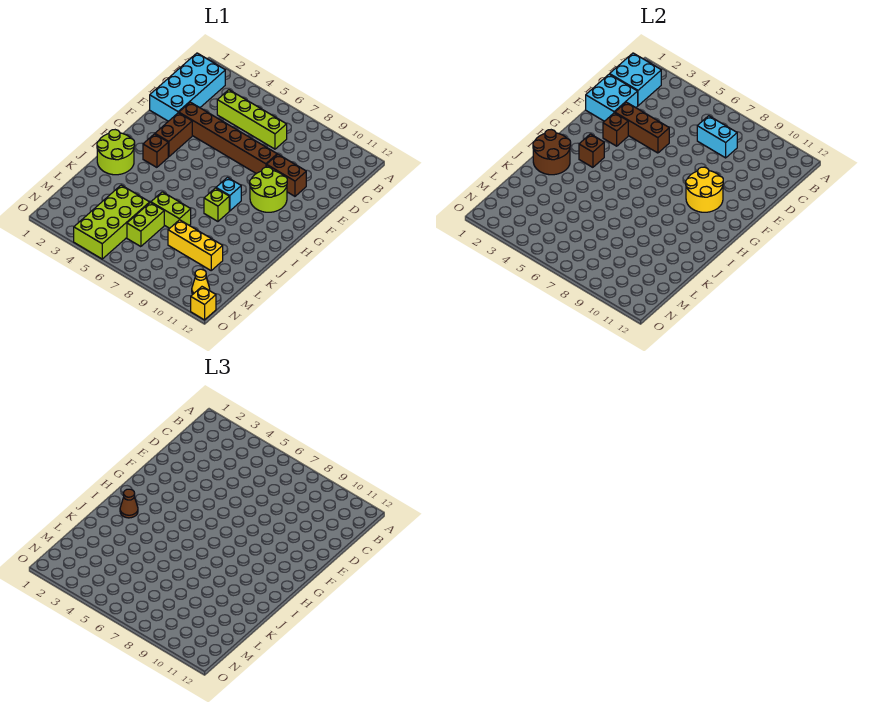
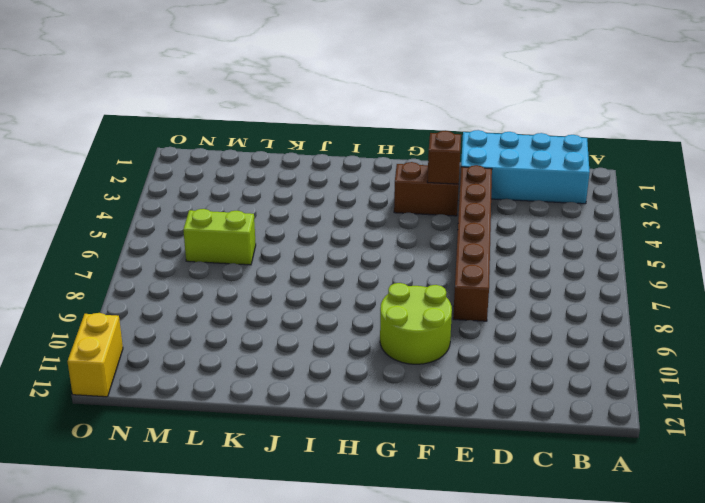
yellow brick O11:O12 level 1 -> yellow brick O12 level 1
none -> lime brick C4:C7 level 1
none -> brown brick E9:E10 level 1
none -> brown brick H3 level 1

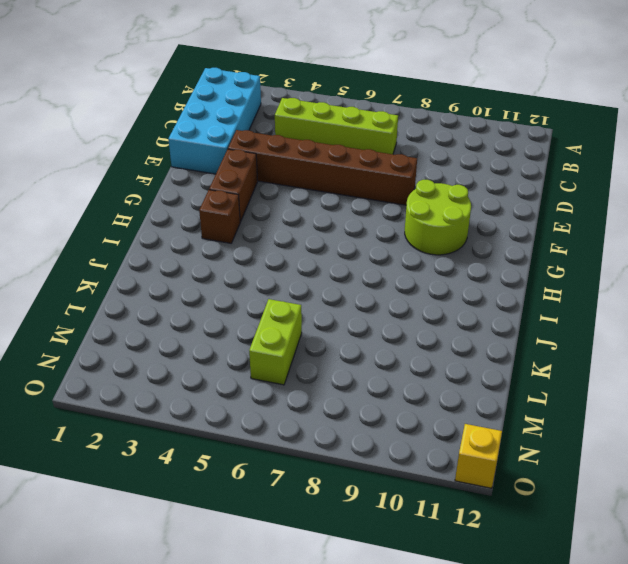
none -> brown brick E9:E10 level 1
none -> cyan brick H8 level 1
none -> lime round brick I1:J2 level 1

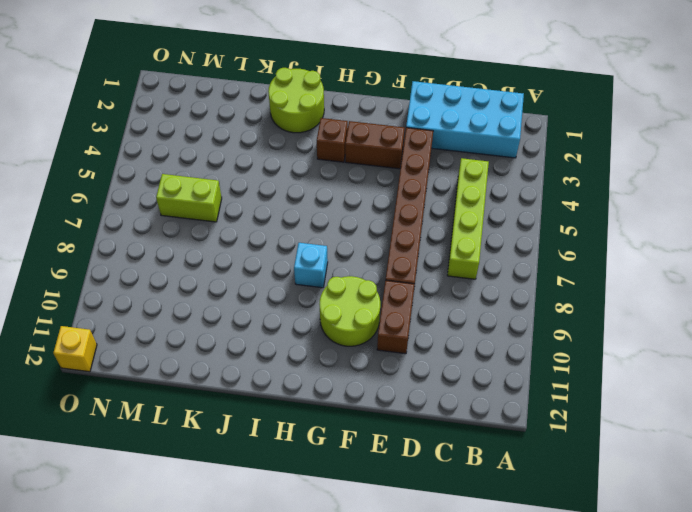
none -> lime brick I8 level 1
none -> lime brick K6:K7 level 1
none -> lime brick L4:O5 level 1

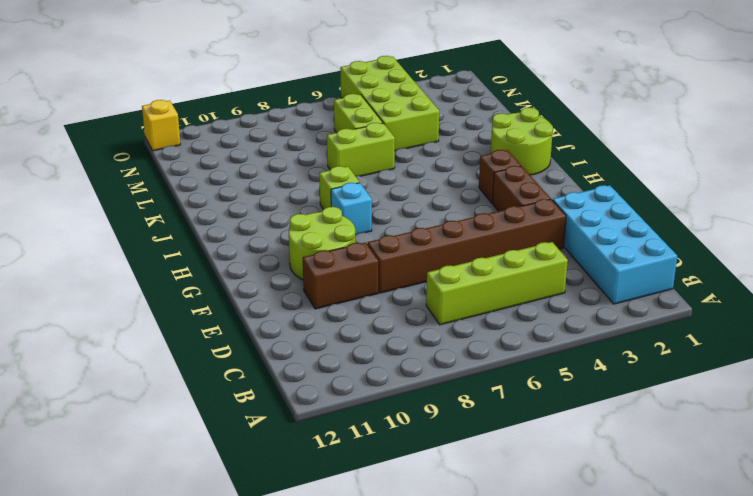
none -> yellow brick L8:L10 level 1
none -> yellow cone N11 level 1
none -> cyan brick B1:C2 level 2

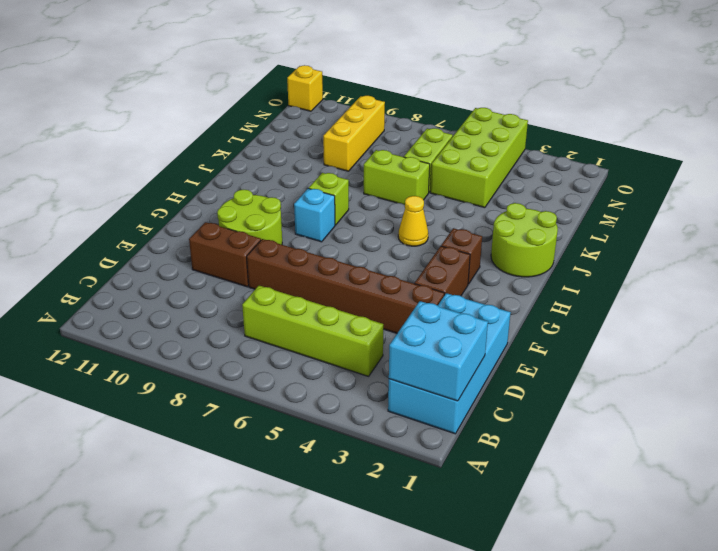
yellow cone I5 level 1 -> yellow cone N11 level 1
yellow brick L9:N9 level 1 -> yellow brick L8:L10 level 1
none -> cyan brick C7:C8 level 2
none -> cyan brick D1:E2 level 2
none -> brown brick E3:E5 level 2

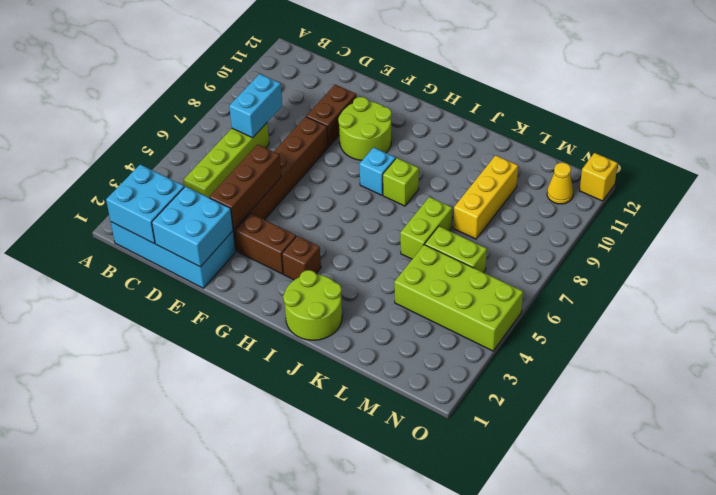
none -> brown brick F3 level 2
none -> yellow round brick F9:G10 level 2
none -> brown brick H3 level 2

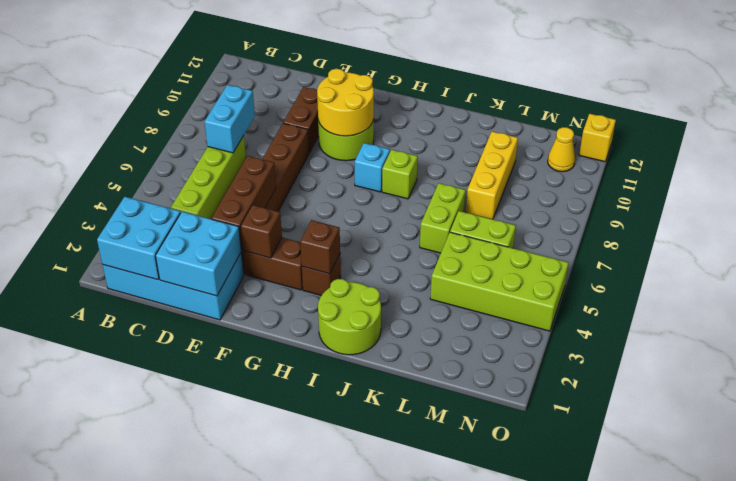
none -> brown round brick I1:J2 level 2
none -> brown cone I2 level 3

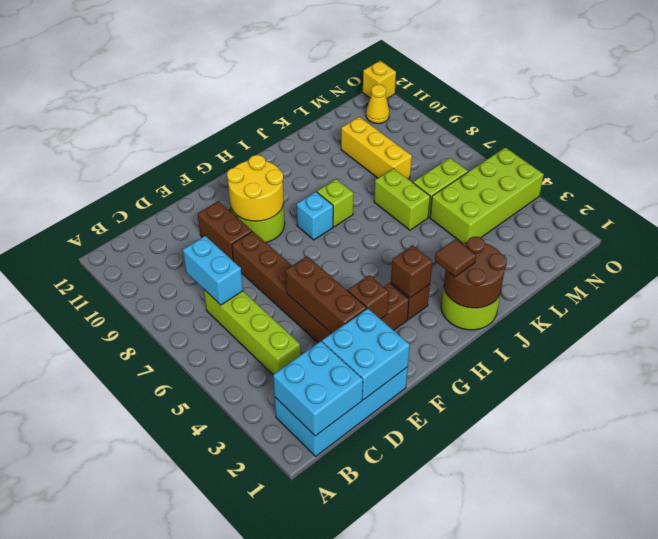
brown tile I2 level 3 -> brown cone I2 level 3

